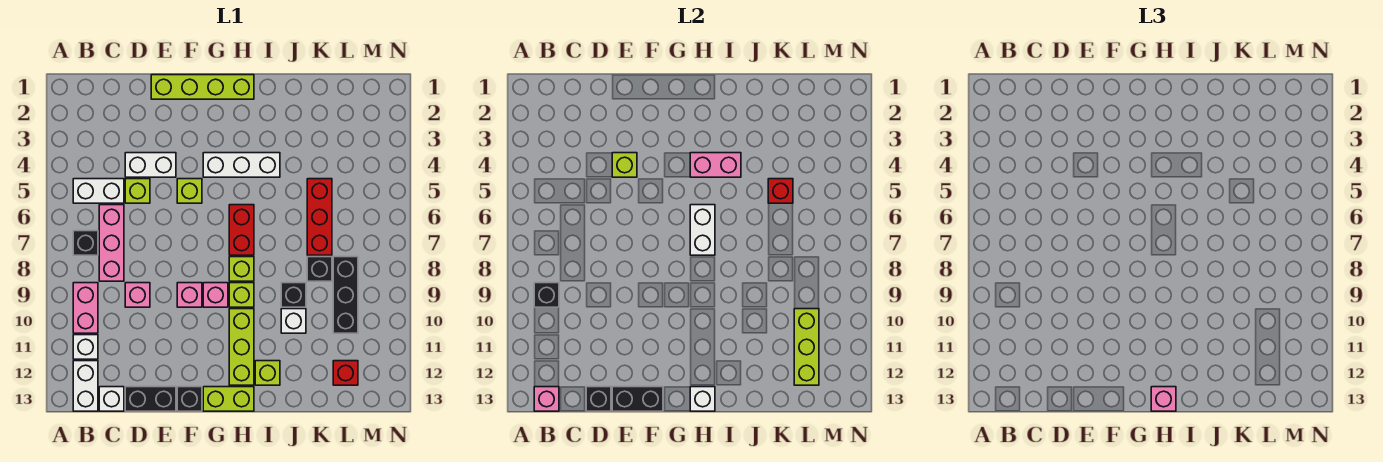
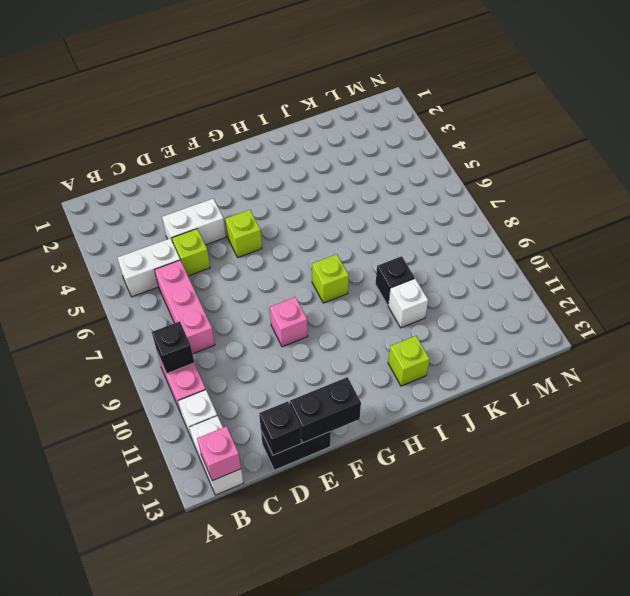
none -> black brick B7 level 1
none -> white brick C13 level 1
none -> pink brick D9 level 1
none -> lime brick E1:H1 level 1

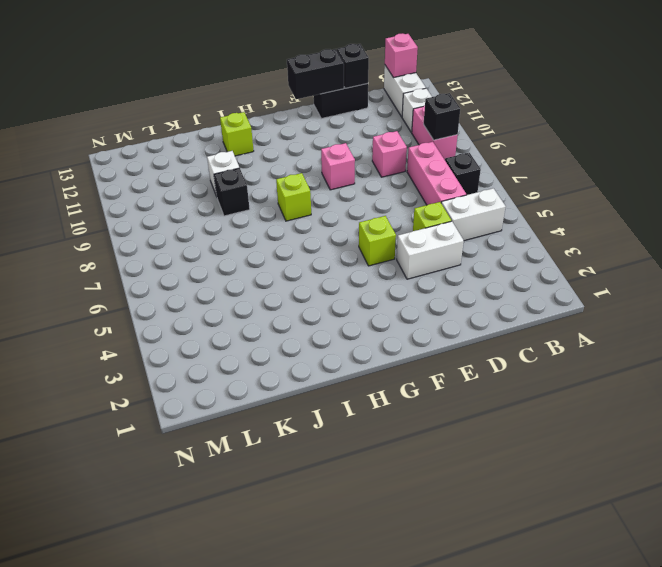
none -> white brick C13 level 1
none -> lime brick E1:H1 level 1
none -> black brick F13 level 1
none -> white brick G4:I4 level 1

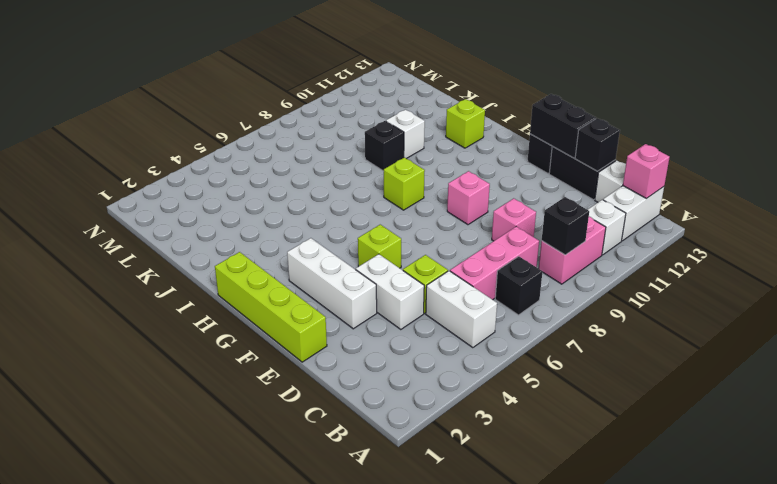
white brick E3:G3 level 1 -> white brick G4:I4 level 1
none -> pink brick G9 level 1
none -> lime brick G13:H13 level 1
none -> red brick H6:H7 level 1
none -> lime brick H9 level 1

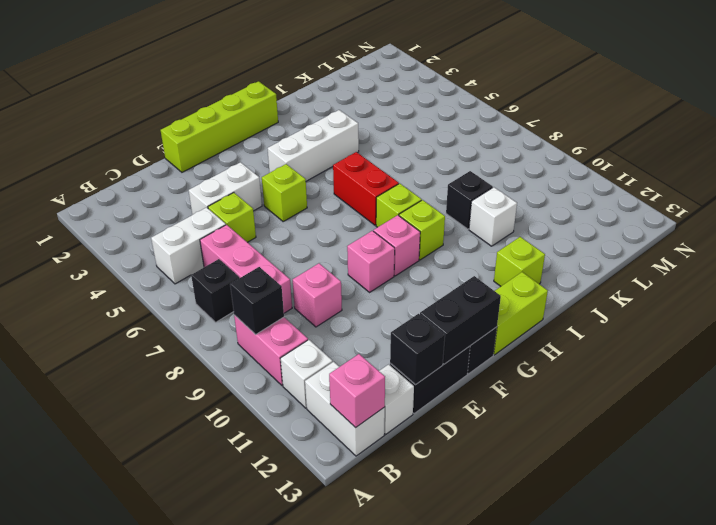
none -> lime brick H10:H12 level 1
none -> red brick K5:K7 level 1
none -> black brick K8 level 1
none -> black brick L8:L10 level 1

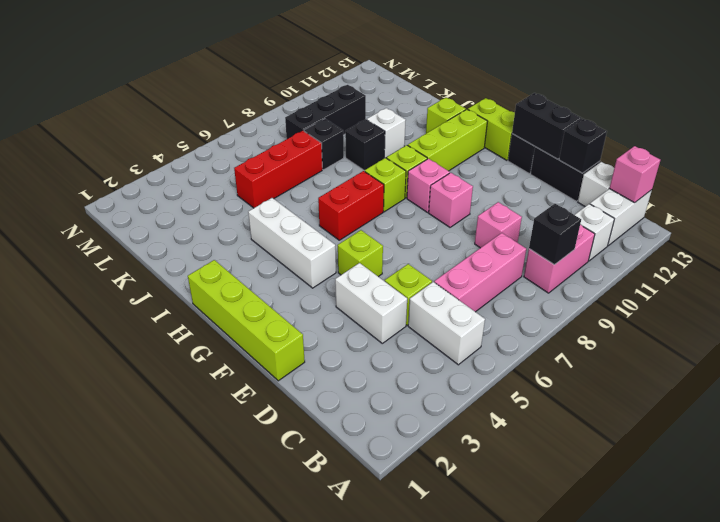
none -> black brick B7 level 1
none -> red brick L12 level 1
none -> lime brick E4 level 2
none -> pink brick H4:I4 level 2

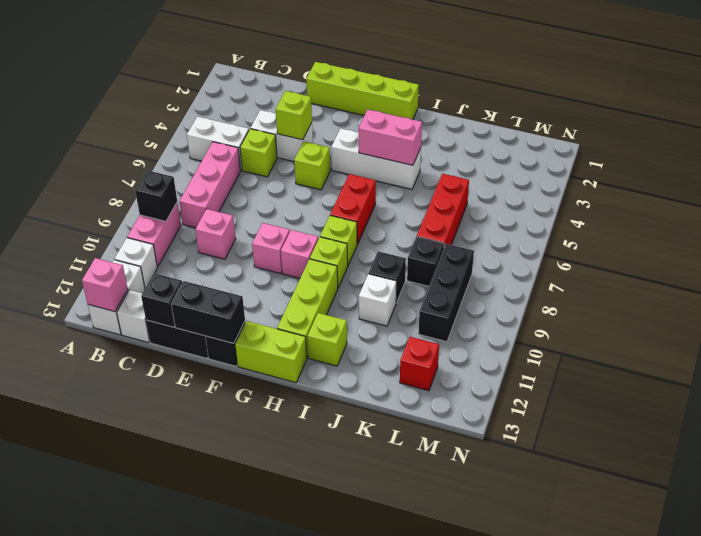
none -> black brick B7 level 1
none -> white brick H6:H7 level 2
none -> white brick H13 level 2
none -> red brick K5 level 2

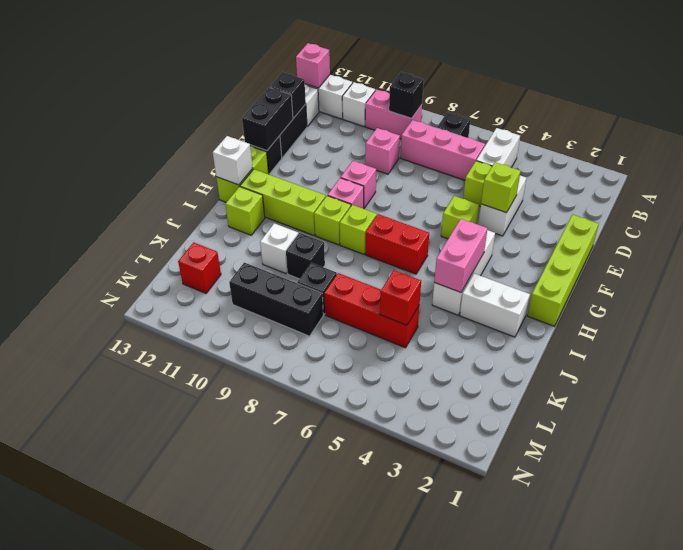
white brick I2:I3 level 1 -> white brick H6:H7 level 2
none -> lime brick L10:L12 level 2
none -> pink brick H13 level 3

